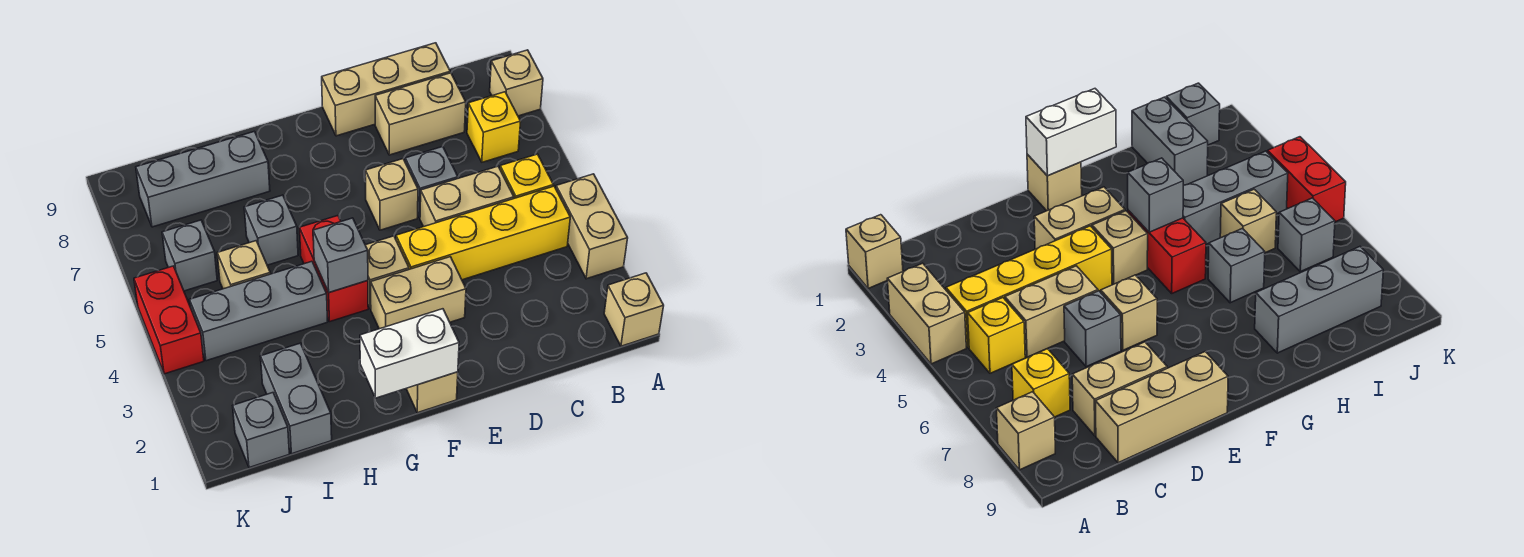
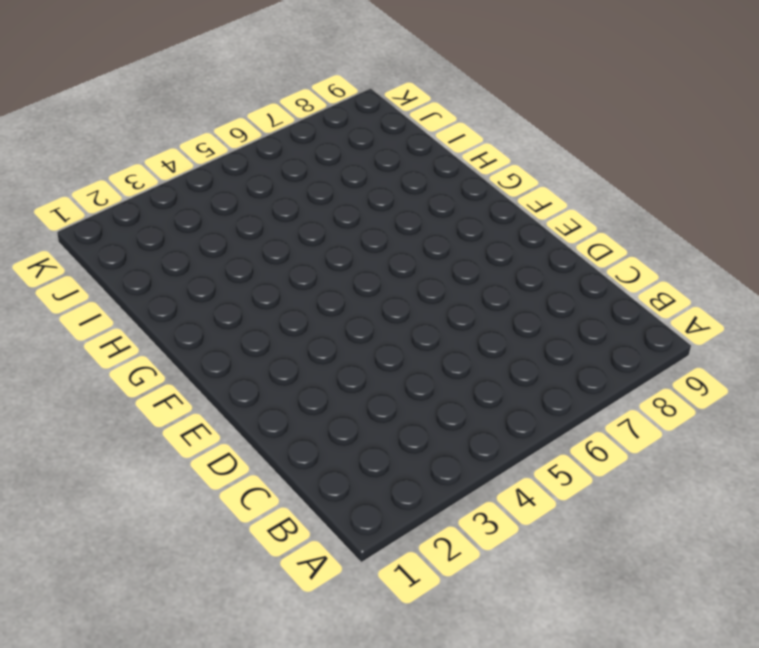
none -> tan brick A1 level 1
none -> tan brick A3:A4 level 1
none -> tan brick A8 level 1

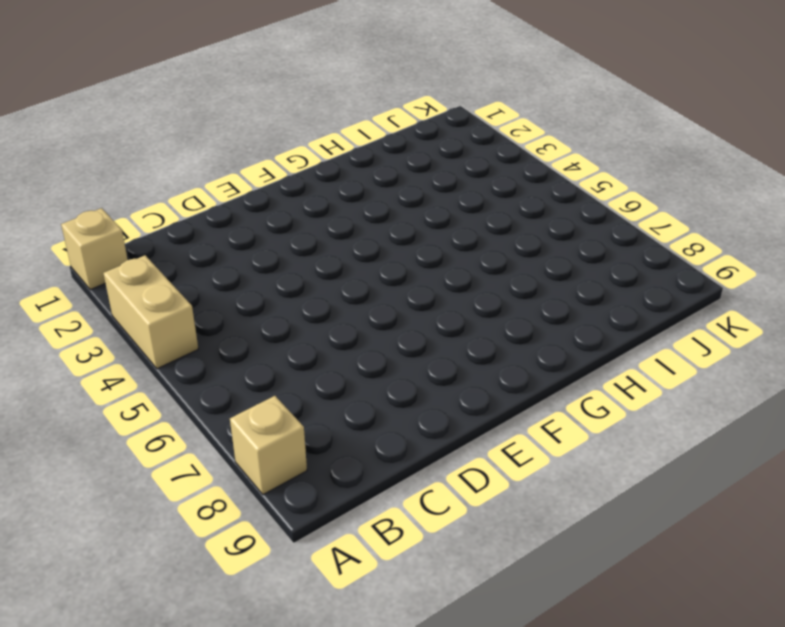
none -> yellow brick B4:E4 level 1
none -> yellow brick B5 level 1
none -> yellow brick B7 level 1

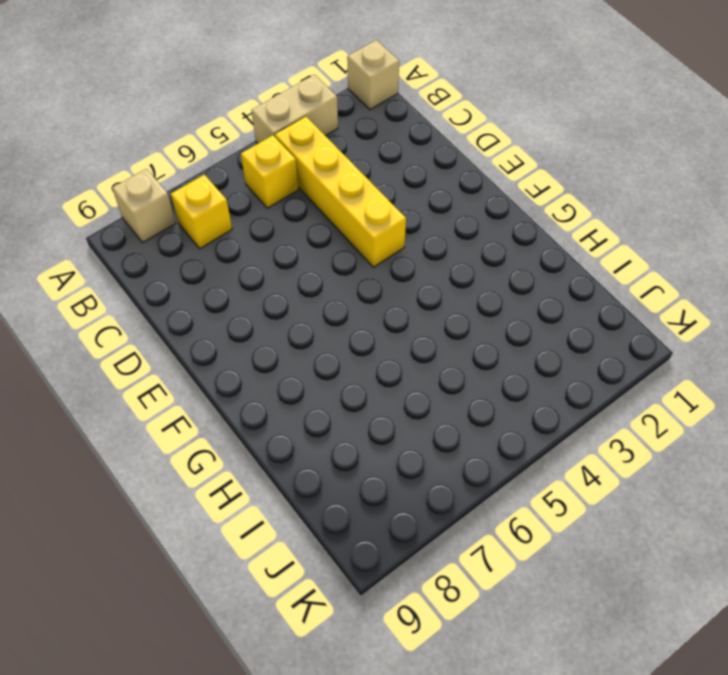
none -> tan brick C5:D5 level 1
none -> tan brick C8:D8 level 1
none -> tan brick C9:E9 level 1

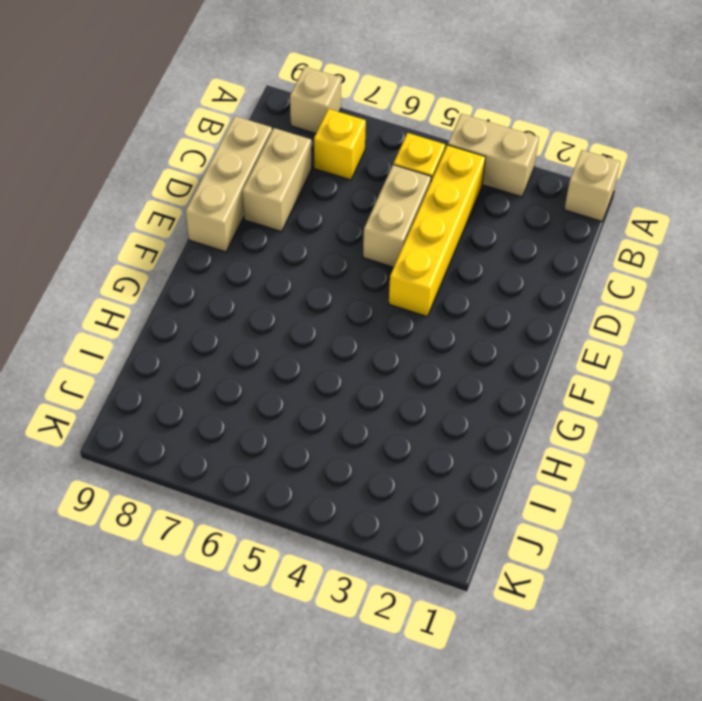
none -> grey brick D6 level 1
none -> tan brick E3:F3 level 1
none -> tan brick E6 level 1

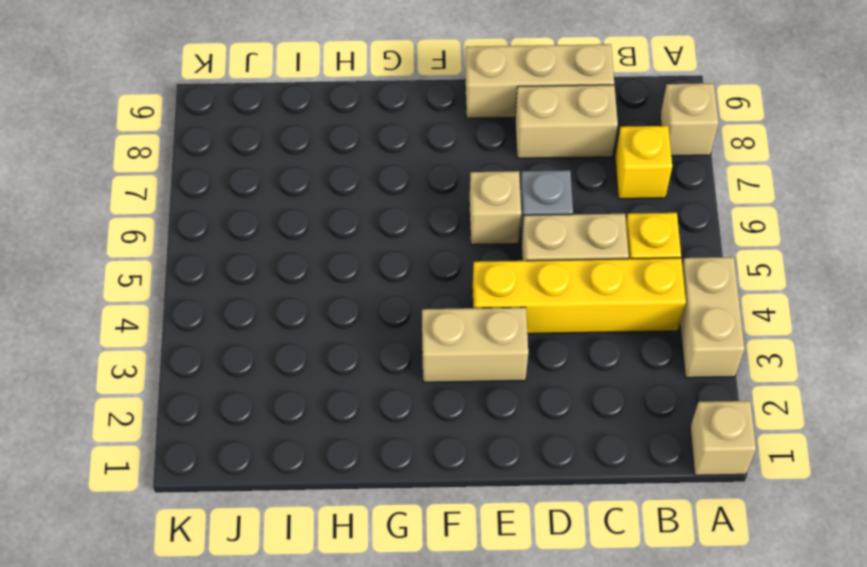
none -> tan brick F1 level 1
none -> tan brick F4 level 1
none -> red brick G4:G5 level 1

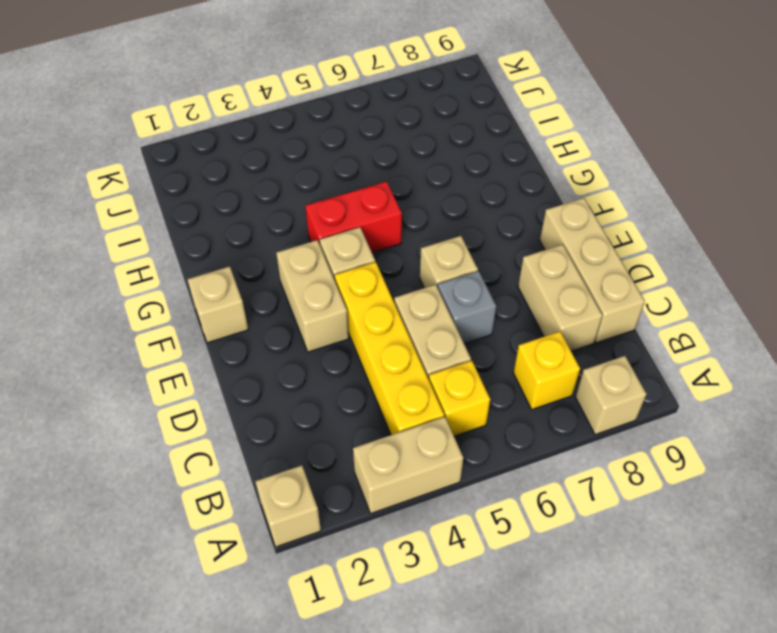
none -> grey brick H4:J4 level 1
none -> grey brick H6 level 1
none -> grey brick H8:J8 level 1

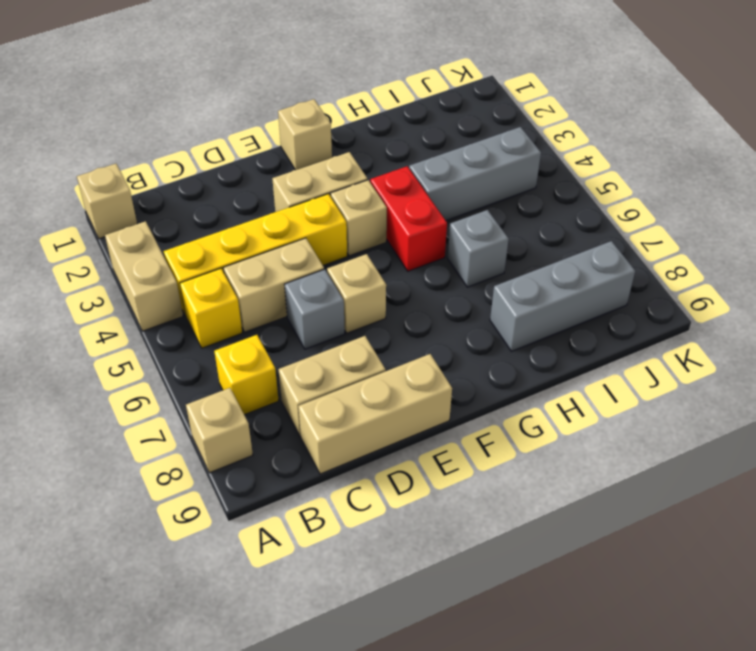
none -> grey brick I1:I2 level 1
none -> tan brick I5 level 1
none -> grey brick J1 level 1

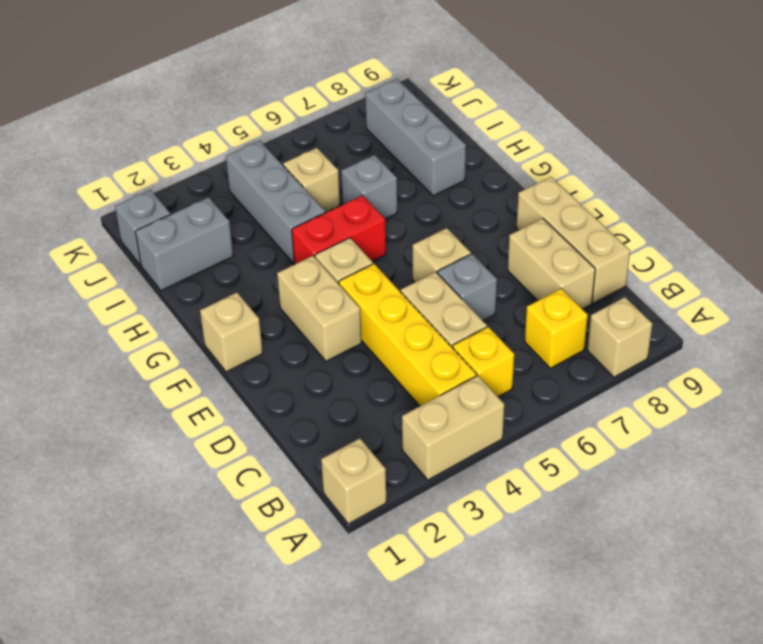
none -> grey brick J6 level 1
none -> red brick K4:K5 level 1
none -> white brick F1:G1 level 2

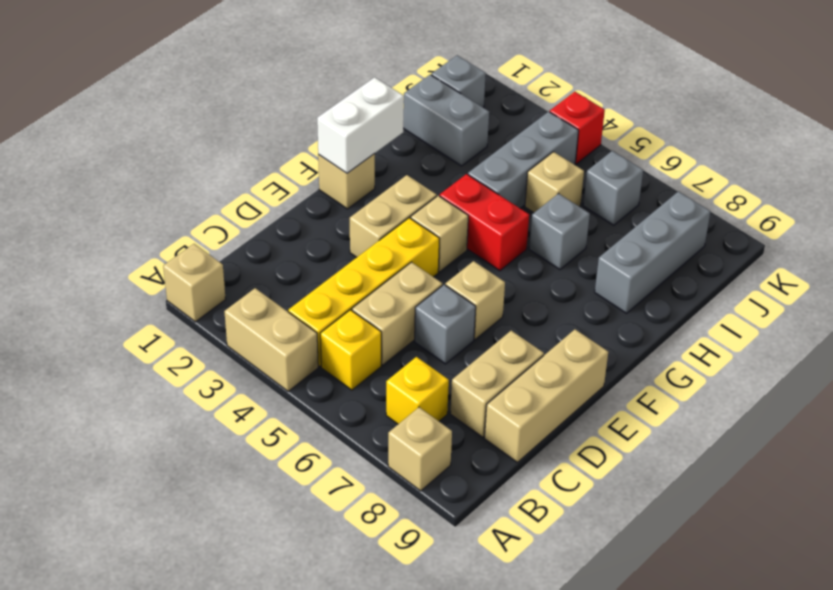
red brick K4 level 1 -> red brick K4:K5 level 1
none -> grey brick G4 level 2

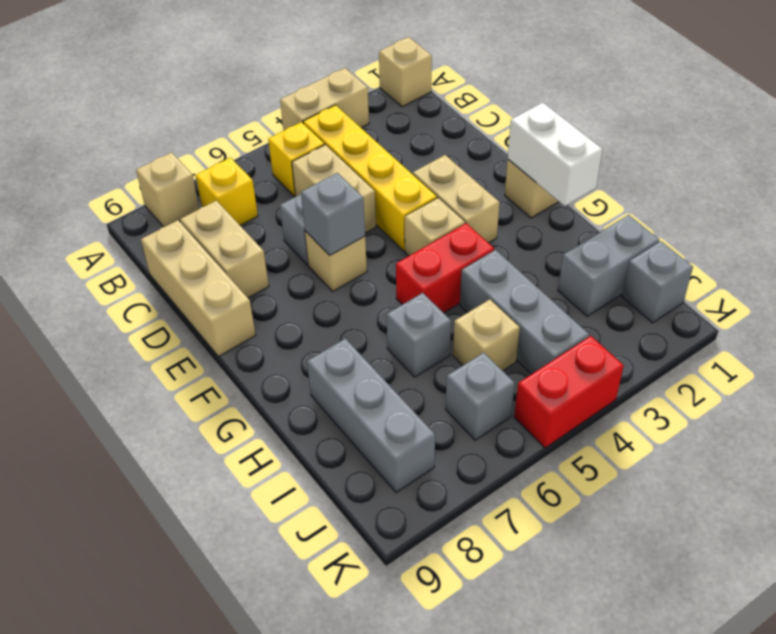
grey brick E6 level 2 -> grey brick G4 level 2

